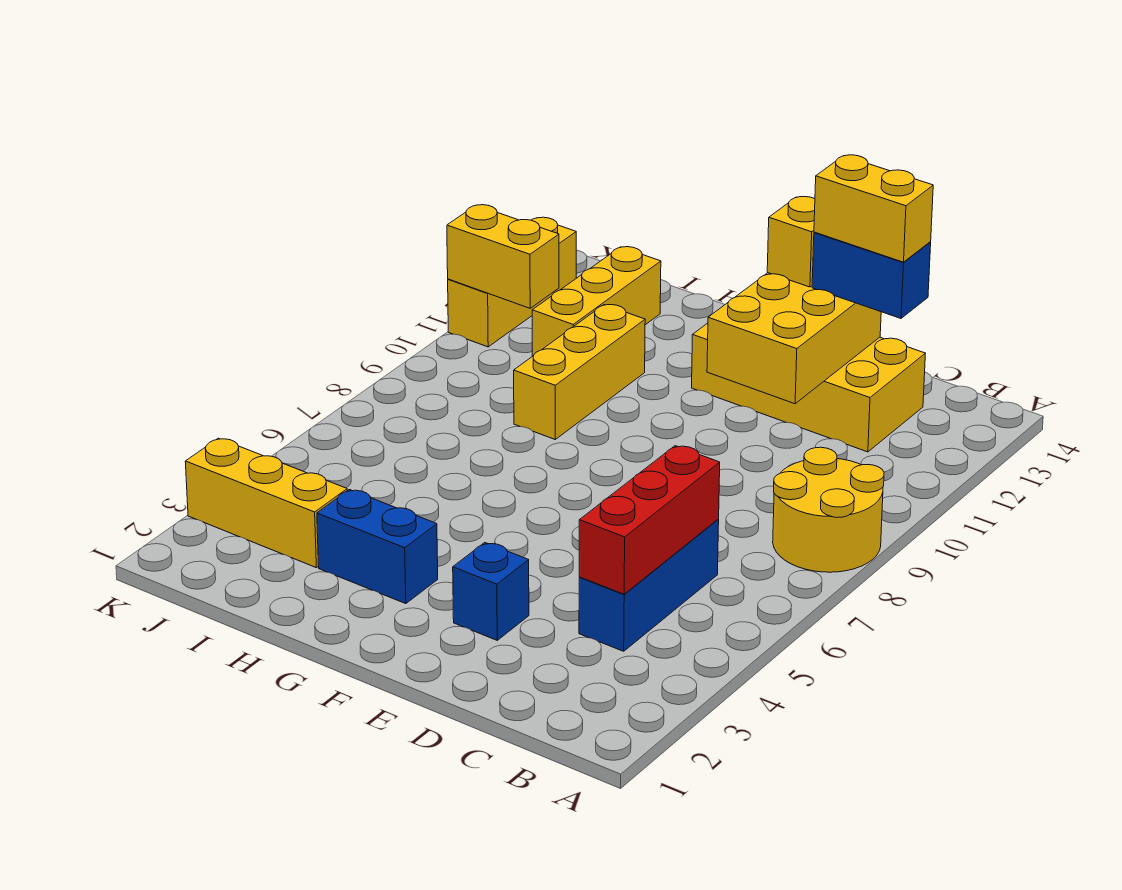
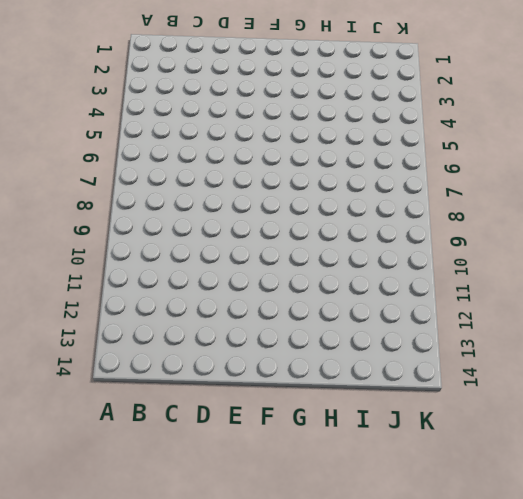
none -> yellow round brick A8:B9 level 1
none -> blue brick C4:C6 level 1
none -> yellow brick C12:F13 level 1

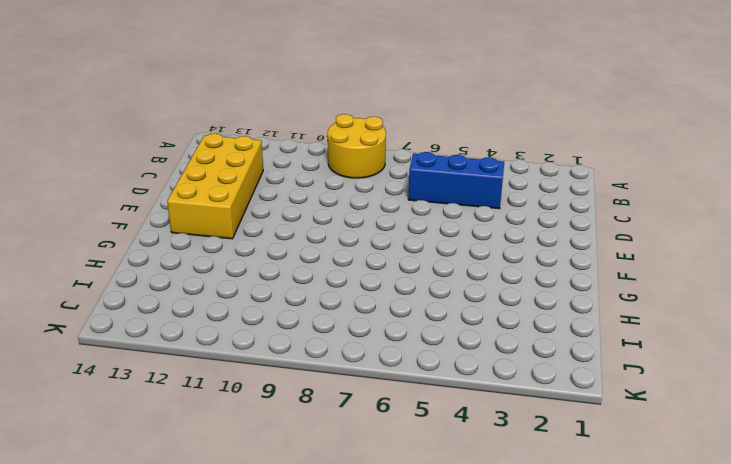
none -> blue brick E3 level 1
none -> blue brick G3:H3 level 1
none -> yellow brick H9:H11 level 1

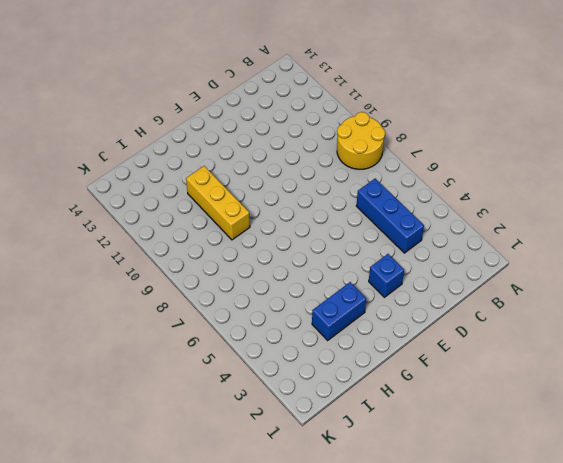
none -> yellow brick C12:F13 level 1
none -> yellow brick I3:K3 level 1
none -> yellow brick I11:I13 level 1

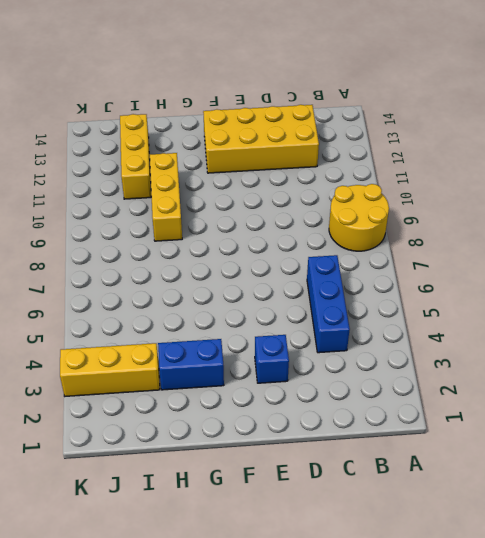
none -> yellow brick K11:K13 level 1
none -> red brick C4:C6 level 2
none -> yellow brick D11:E13 level 2

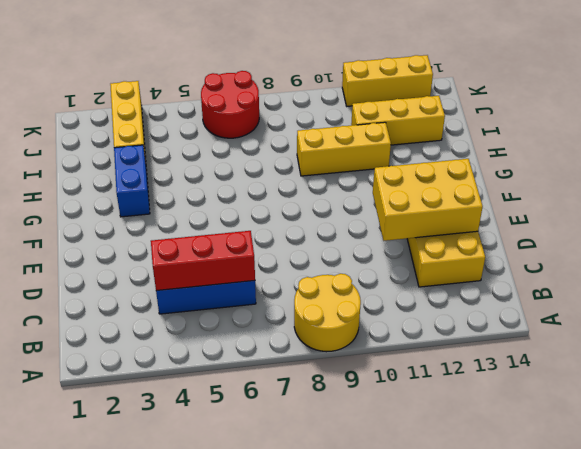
red round brick J6:K7 level 1 -> none
none -> blue brick E3 level 1
none -> yellow brick J11:K11 level 2
none -> blue brick C13:D13 level 3

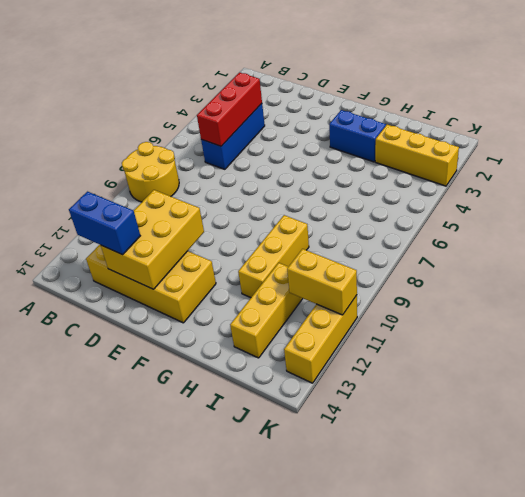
none -> blue brick E3 level 1
none -> yellow brick E13 level 3
none -> yellow brick C13:D13 level 4

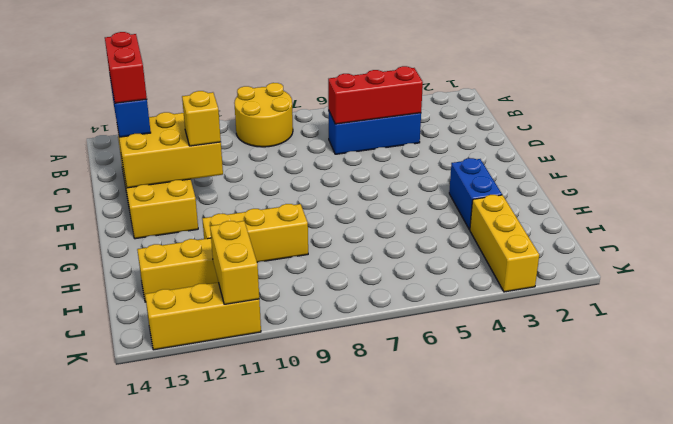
red brick C13:D13 level 4 -> yellow brick C13:D13 level 4
yellow brick E11 level 3 -> yellow brick E13 level 3
none -> blue brick E3 level 1

